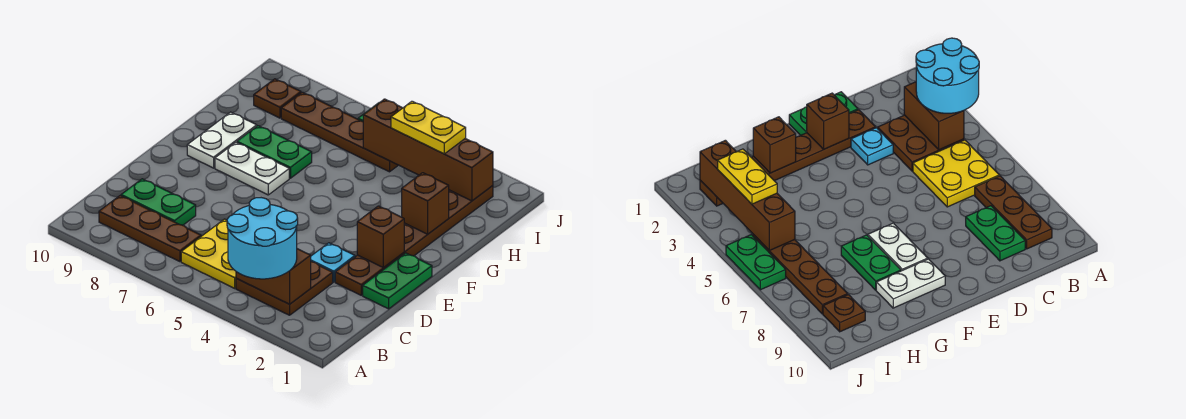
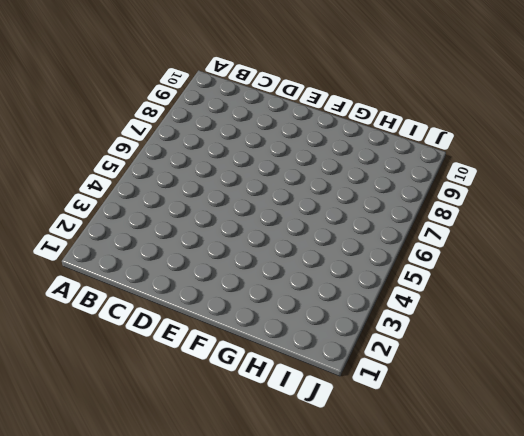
none -> brown plate B3:C4 level 1
none -> yellow plate B5:C6 level 1
none -> brown plate B7:B9 level 1

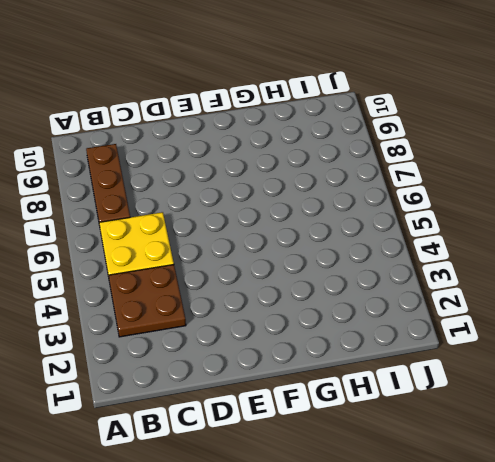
none -> green plate C8:C9 level 1
none -> green plate D1:E1 level 1
none -> brown plate D2:I2 level 1

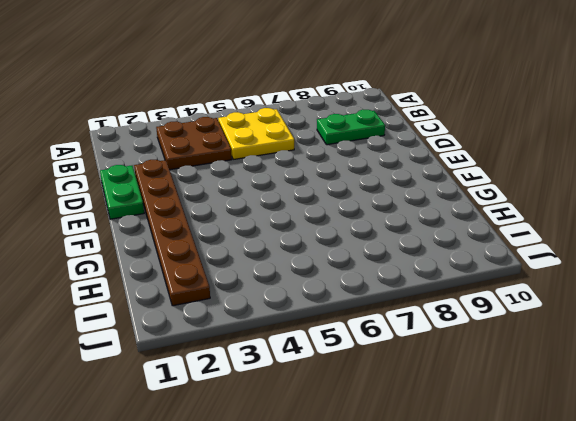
none -> brown plate B7:B9 level 1
none -> cyan plate D3 level 1
none -> white plate F7:F8 level 1

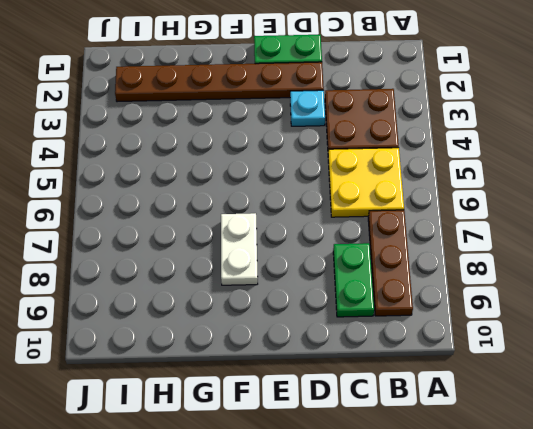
none -> white plate F9:G9 level 1
none -> green plate G7:G8 level 1
none -> brown plate I5:I8 level 1

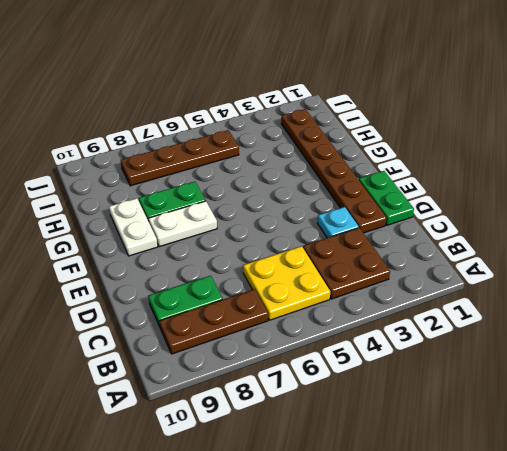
none -> brown plate I9 level 1
none -> green plate J5:J6 level 1
none -> brown brick B3:B4 level 2

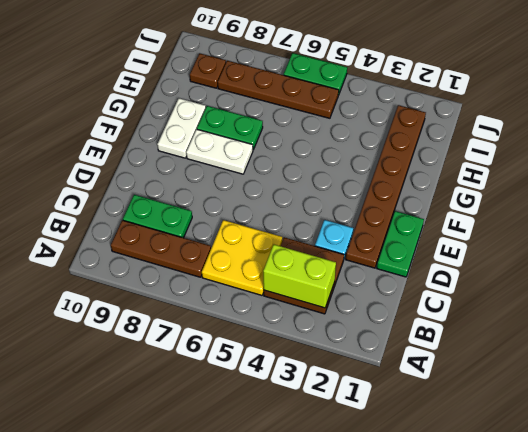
lime brick B3:B4 level 2 -> brown brick B3:B4 level 2
none -> brown brick E2 level 2
none -> brown brick G2 level 2
none -> brown brick I2:I5 level 2

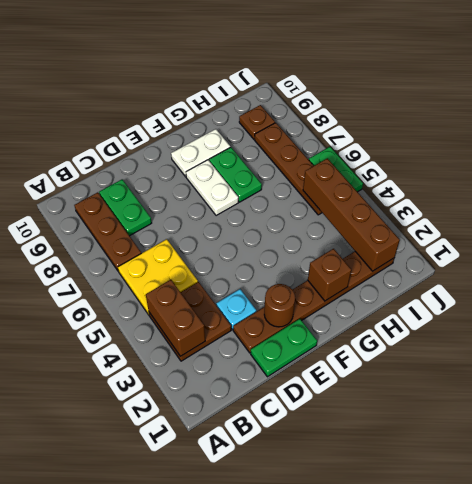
brown round brick E2 level 2 -> brown brick E2 level 2
none -> cyan round brick A3:B4 level 3
none -> yellow plate I3:I4 level 3

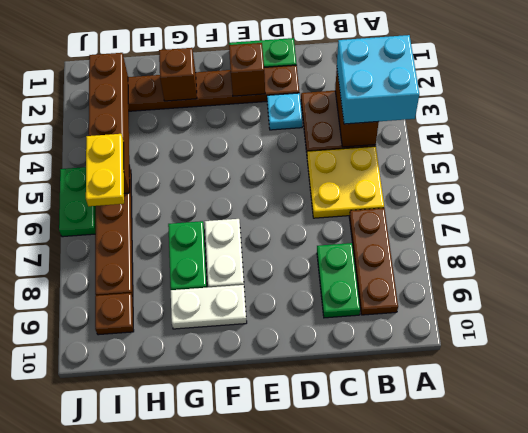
cyan brick A3:B4 level 3 -> cyan round brick A3:B4 level 3
yellow plate I5:I6 level 3 -> yellow plate I3:I4 level 3

